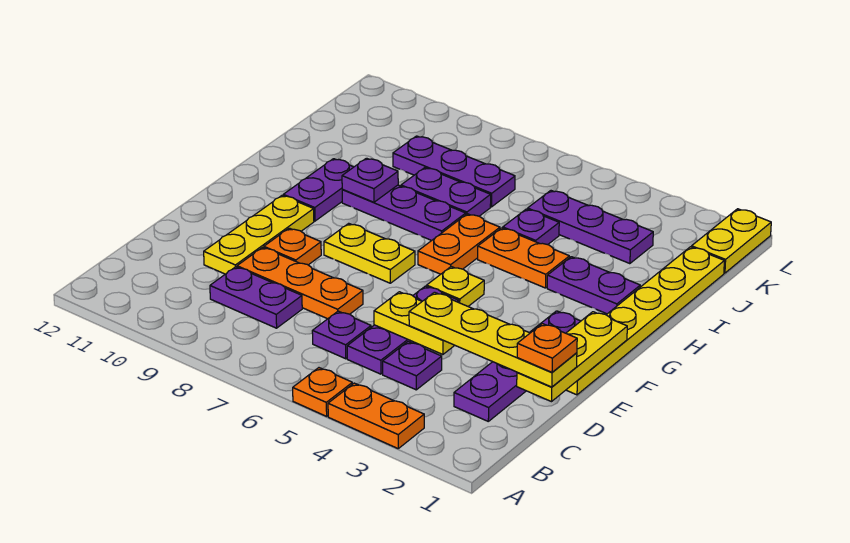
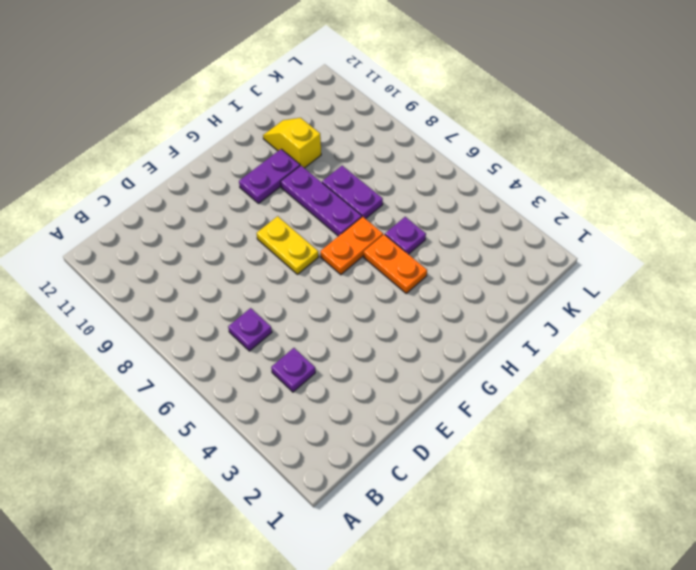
yellow slope I10:I11 level 1 top 10 -> none
none -> orange plate A3:A4 level 1
none -> orange plate A5 level 1
none -> purple plate C2:F2 level 1

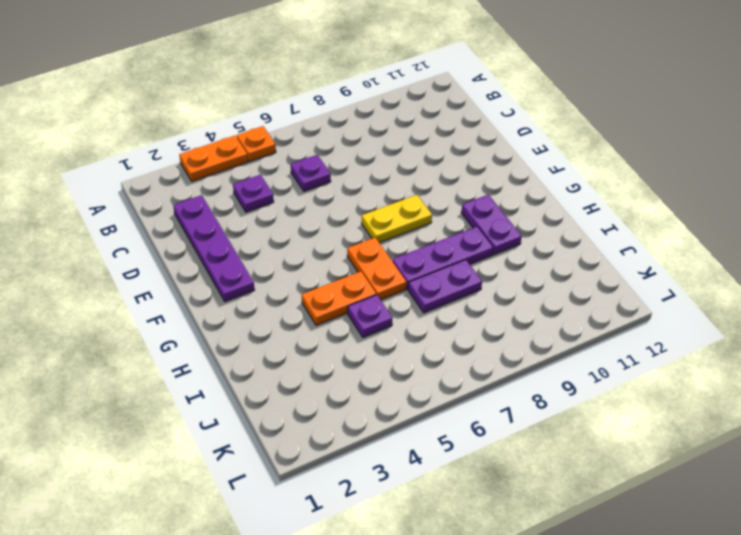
none -> purple plate C5:E5 level 1
none -> purple plate C8:C9 level 1
none -> orange plate D7:D9 level 1

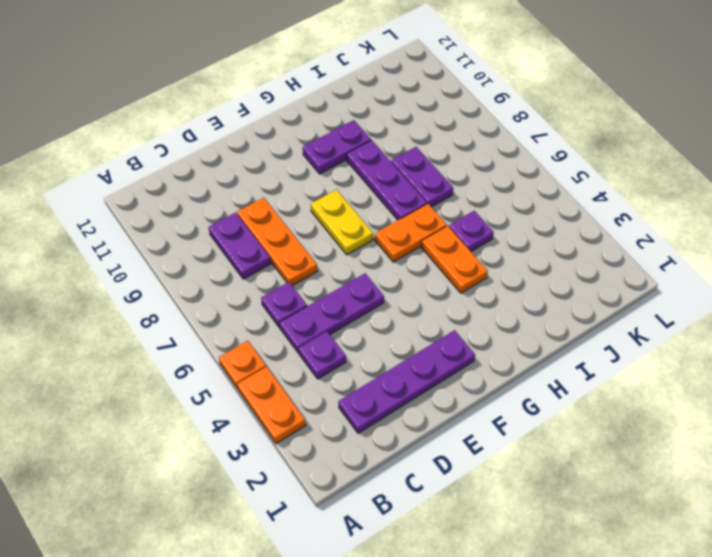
none -> yellow plate D10:F10 level 1
none -> yellow plate E1:J1 level 1
none -> orange plate E9 level 1

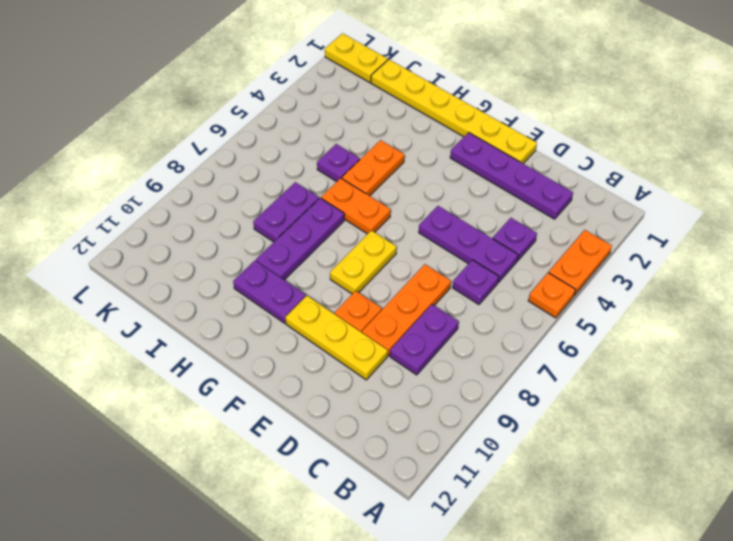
none -> yellow plate F5 level 1
none -> purple plate H2:H3 level 1
none -> purple plate J3:J5 level 1

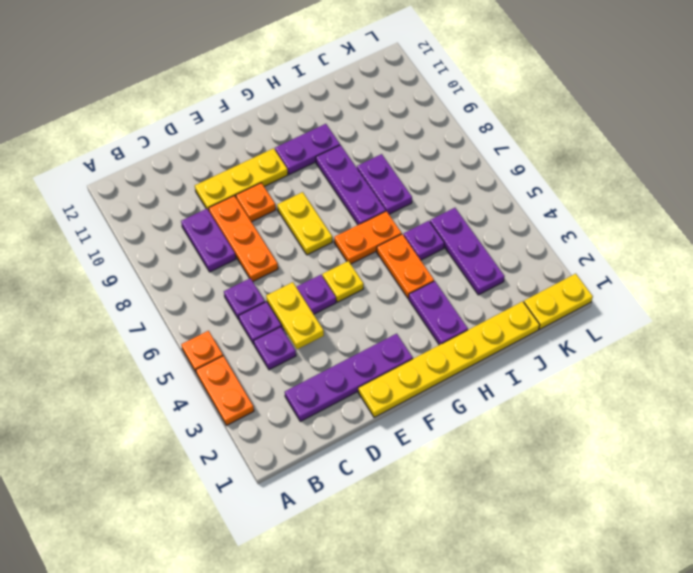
none -> purple plate J7:J9 level 1
none -> yellow plate D1:F1 level 2
none -> purple plate H9 level 2

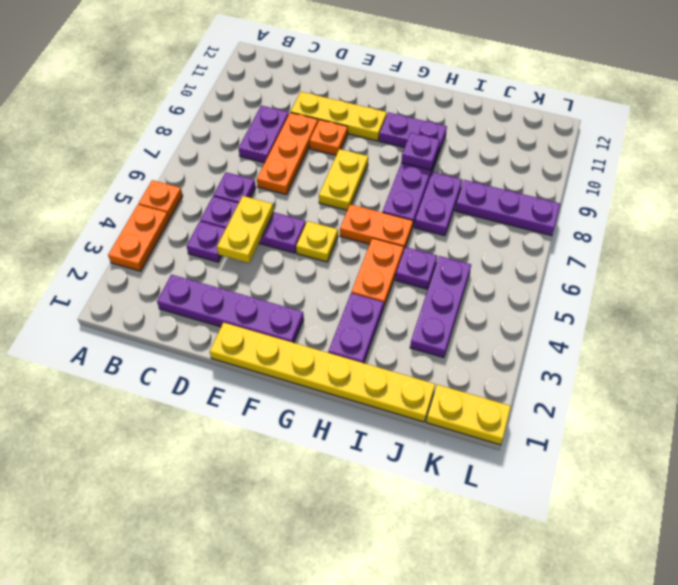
purple plate J8:L8 level 1 -> purple plate J7:J9 level 1
none -> yellow plate D1:F1 level 2
none -> yellow plate D1:D4 level 3
none -> orange plate D1 level 4

